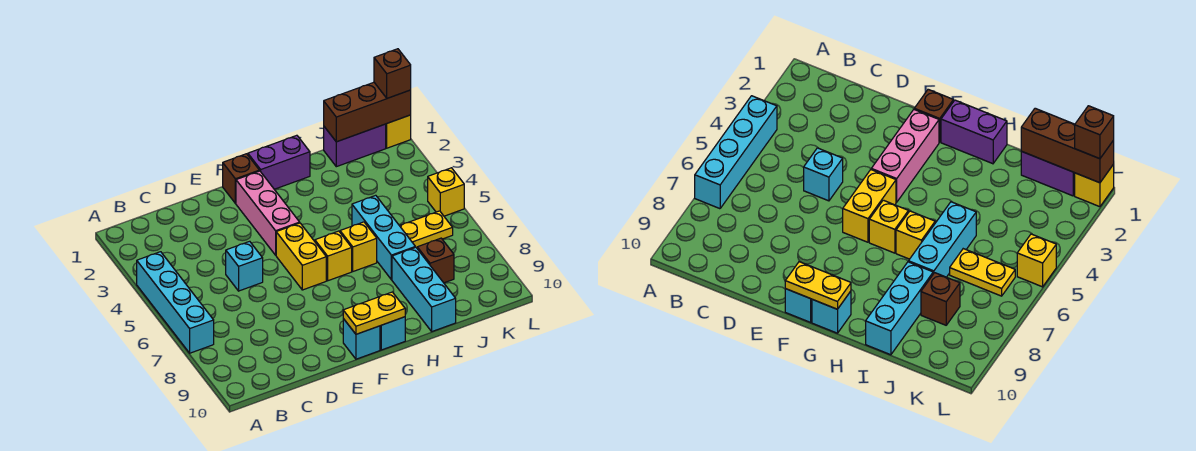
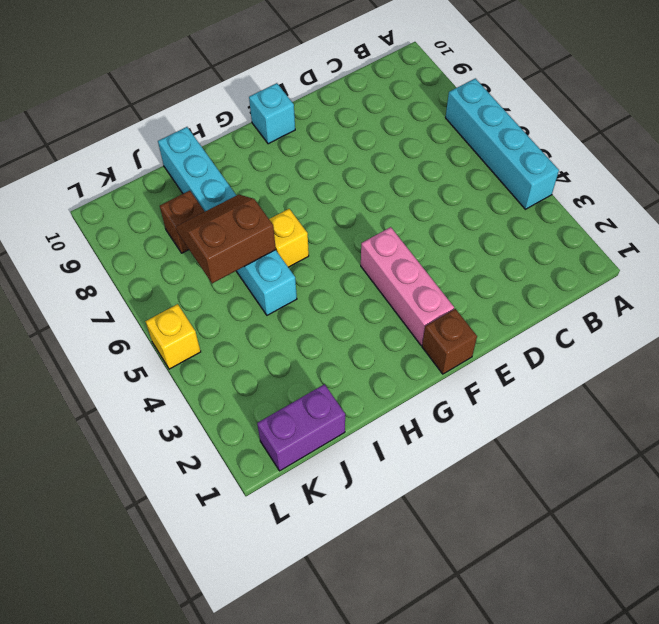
brown slope I6:J7 level 2 top 6 -> none
none -> cyan brick D5 level 1
none -> yellow brick F5:F6 level 1
none -> purple brick G1:H1 level 1

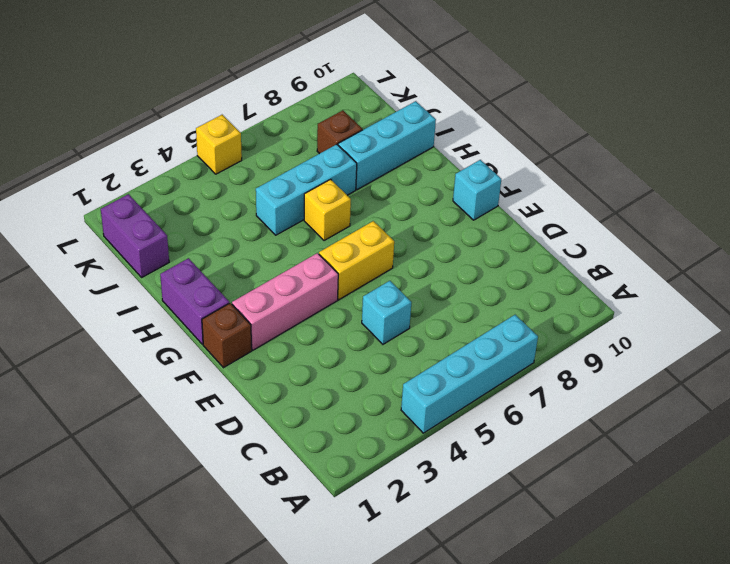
none -> yellow brick G6 level 1
none -> cyan brick G10 level 1
none -> yellow plate J6:K6 level 1

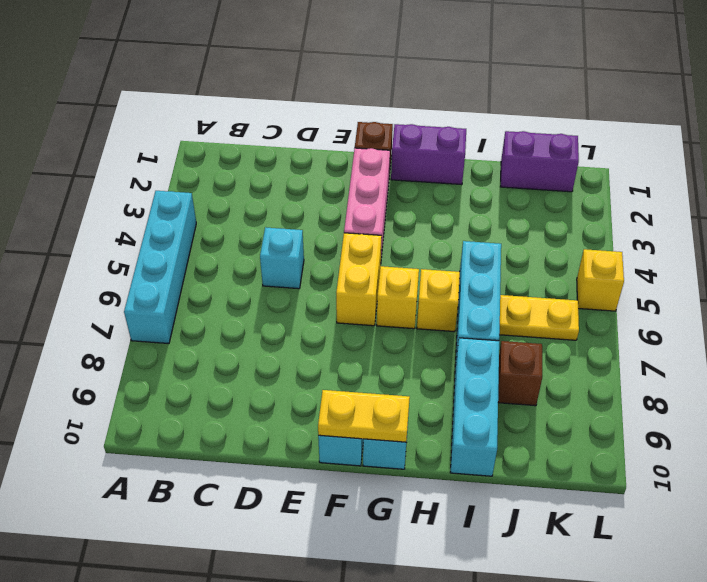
none -> yellow brick L1 level 1
none -> brown brick J1:L1 level 2
none -> brown brick L1 level 3

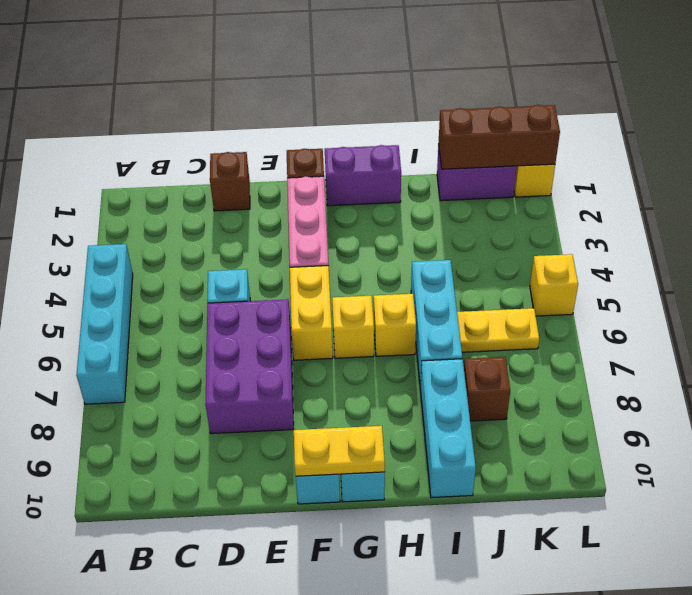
brown brick D1 level 1 -> brown brick L1 level 3
purple brick D6:E8 level 1 -> none

